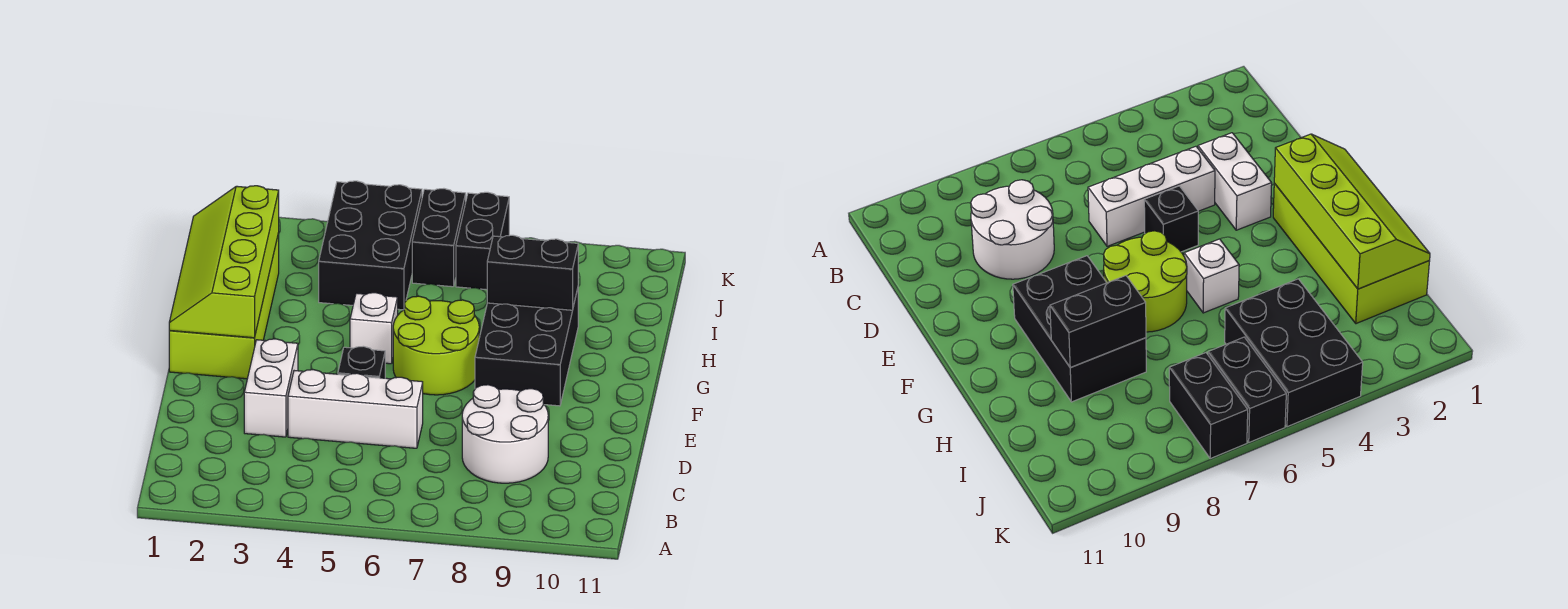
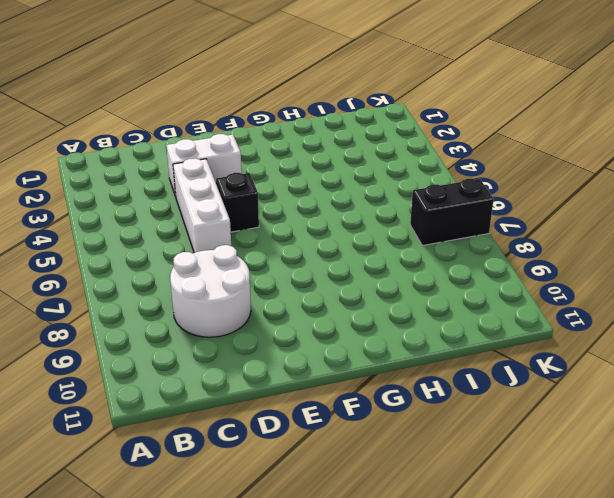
none -> lime brick F1:I2 level 1
none -> lime round brick F6:G7 level 1
none -> black brick F8:H9 level 1

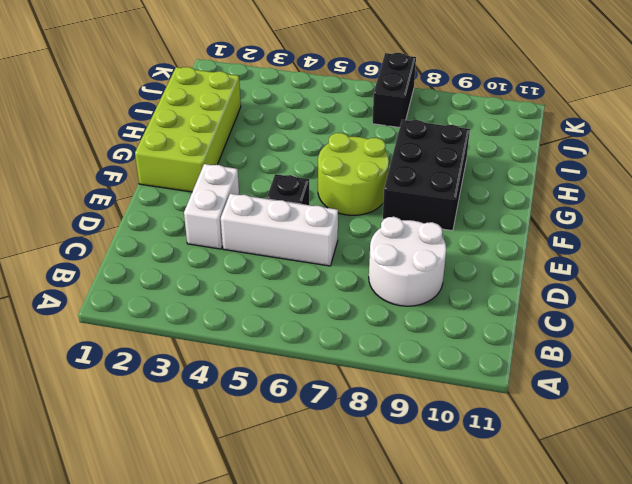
none -> white brick G5 level 1
none -> black brick I4:K5 level 1
none -> black brick J6:K6 level 1

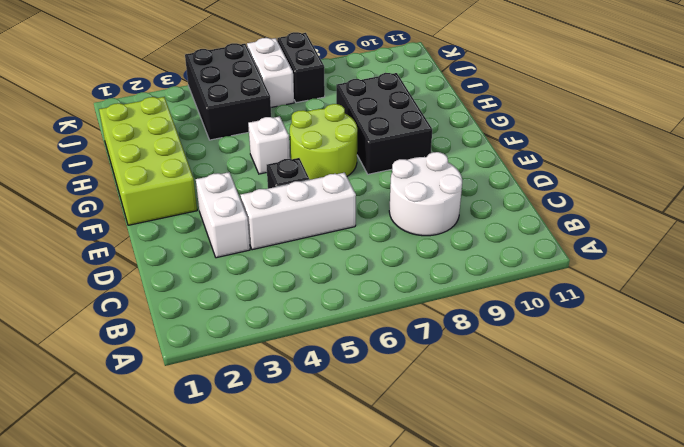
white brick J6:K6 level 1 -> black brick J6:K6 level 1
none -> lime slope F1:I2 level 2 top 2
none -> black brick H8:H9 level 2

